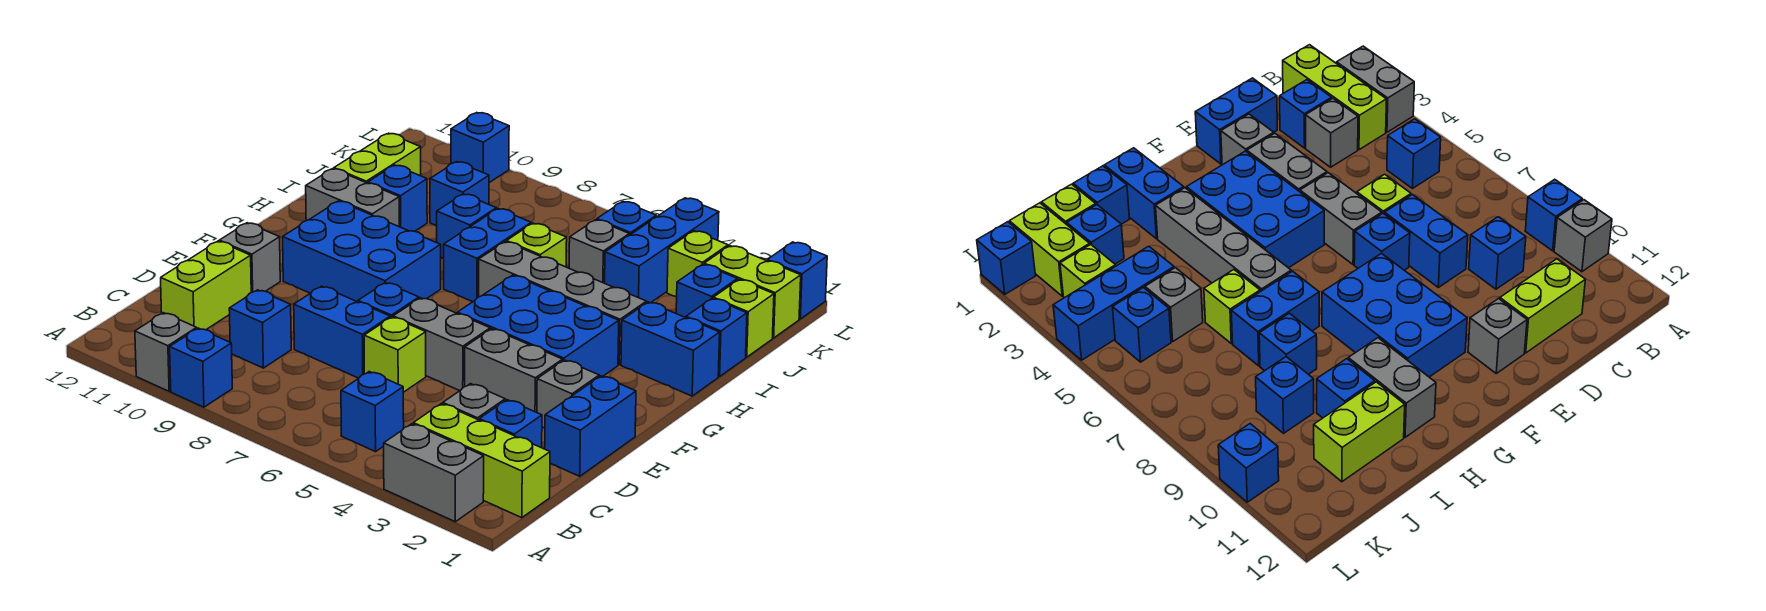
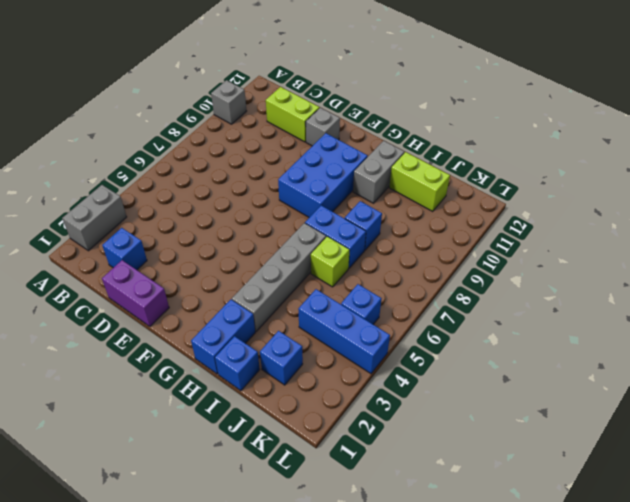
purple brick D1:E1 level 1 -> blue brick D1:E1 level 1
none -> blue brick A9 level 1
none -> lime brick B1:B3 level 1
none -> blue brick B5 level 1
none -> grey brick C3 level 1

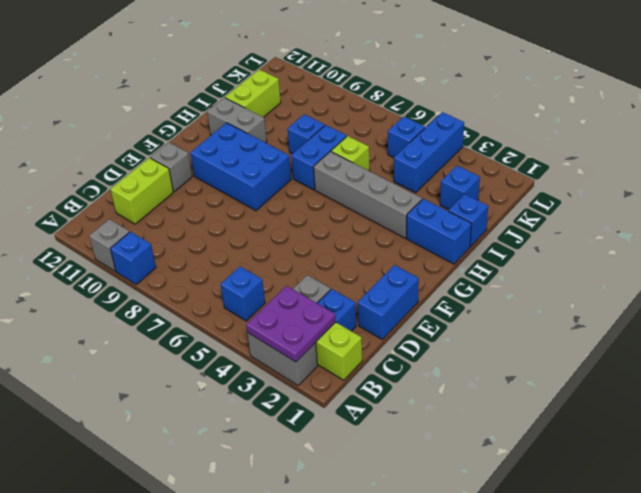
purple plate A2:B3 level 2 -> none
none -> blue brick C9 level 1
none -> lime brick D6 level 1
none -> blue brick D7:D8 level 1
none -> grey brick E2 level 1

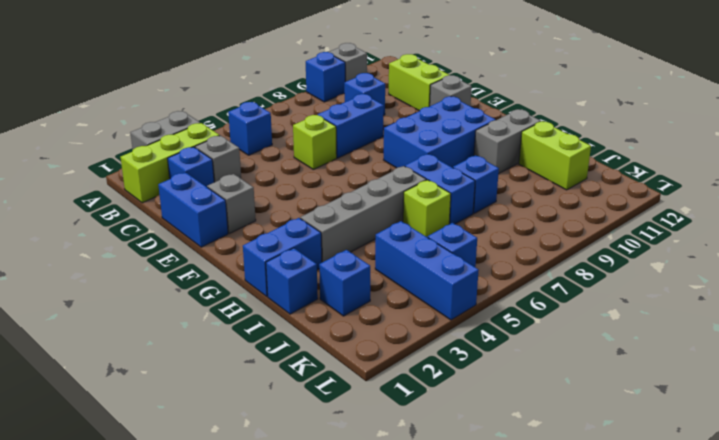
none -> grey brick E3:E4 level 1
none -> grey brick E5:E6 level 1
none -> blue brick E7 level 1
none -> blue brick F3:G5 level 1

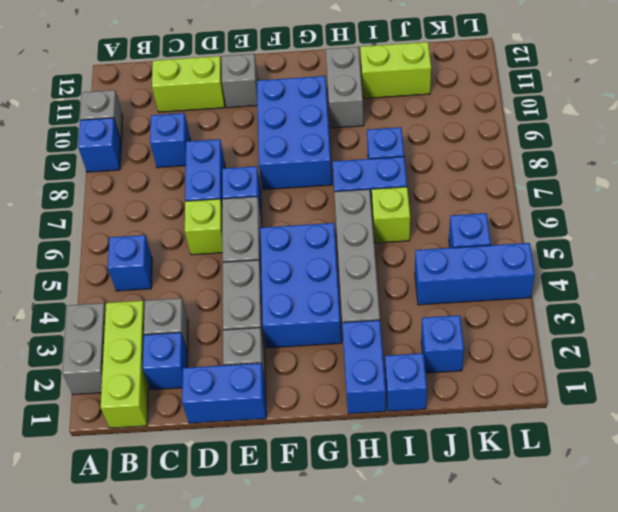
none -> blue brick I10 level 1
none -> lime brick J1 level 1
none -> grey brick J5 level 1
none -> blue brick J9 level 1

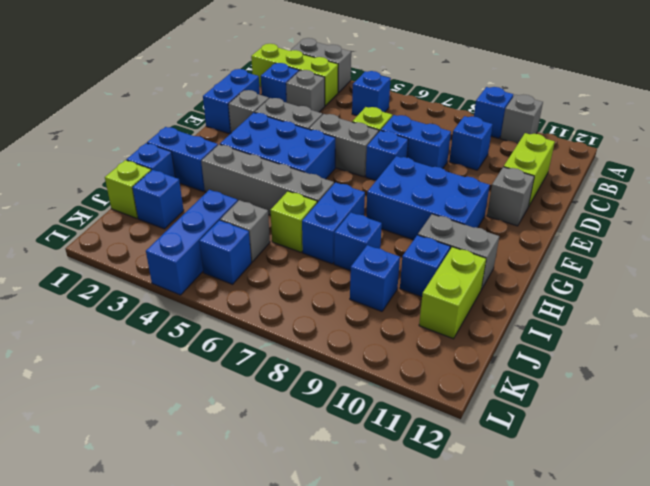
none -> lime brick K1:K2 level 1
none -> lime brick K3 level 1
none -> blue brick L1 level 1
none -> blue brick L10 level 1

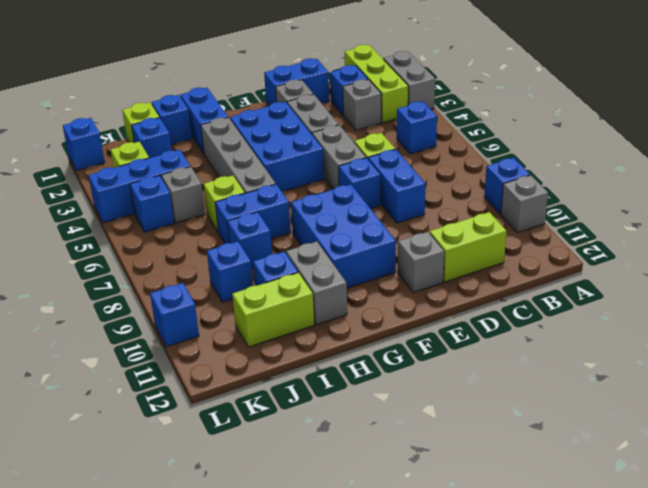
none -> blue brick C9 level 1
none -> lime brick K1:K2 level 1

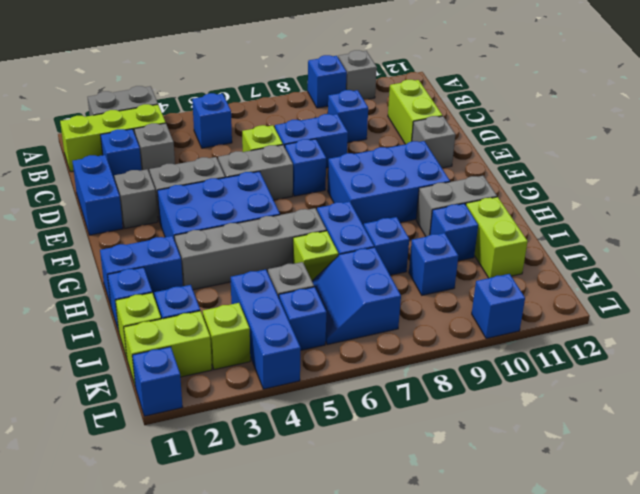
blue slope J6:K7 level 1 top 7 -> none

